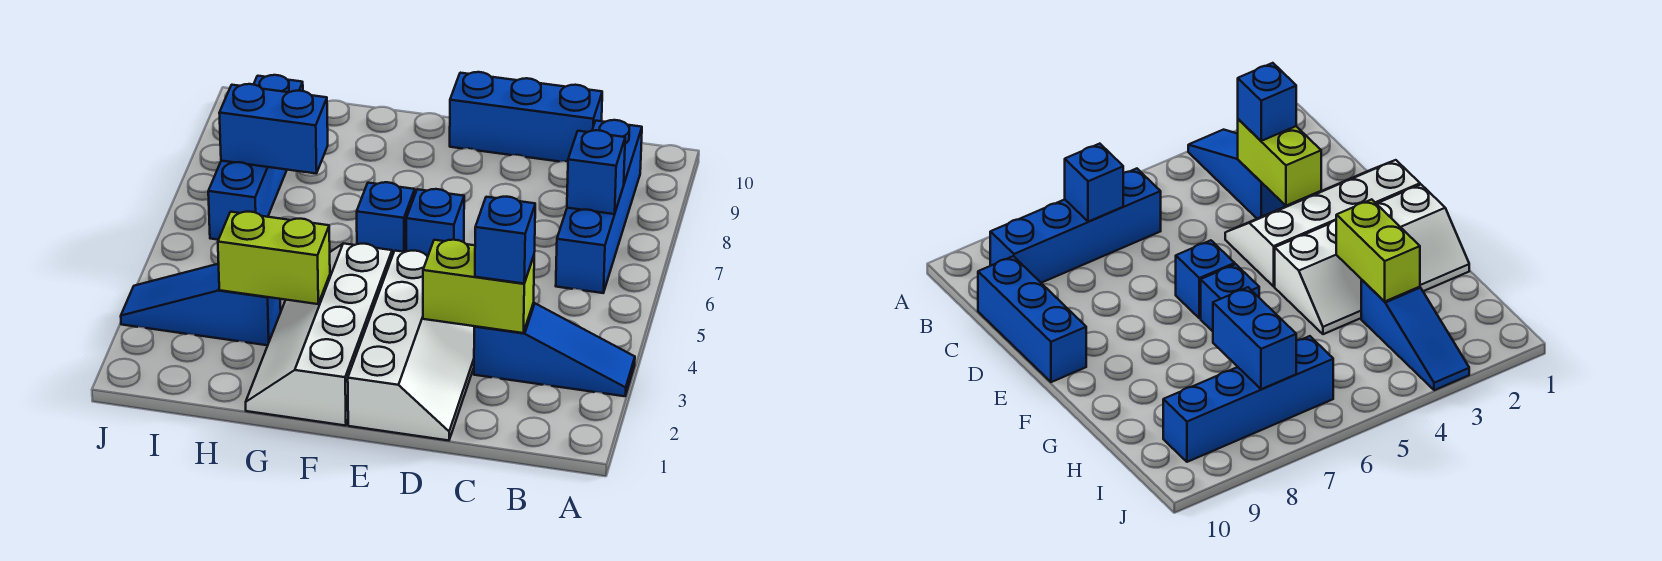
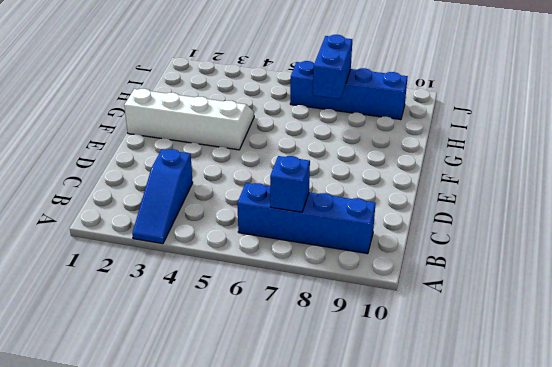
none -> blue brick C10:E10 level 1
none -> white slope D1:E4 level 1 top E
none -> blue brick E6 level 1

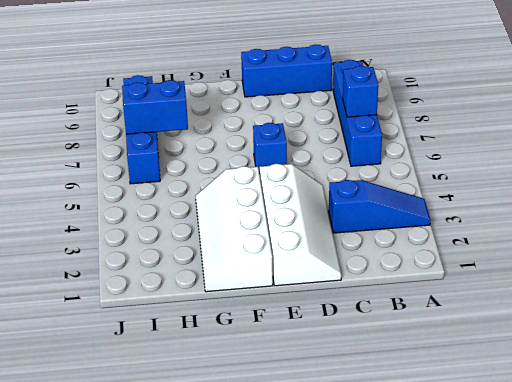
none -> blue brick F6 level 1
none -> blue slope H3:J3 level 1 top H
none -> lime brick C3:D3 level 2

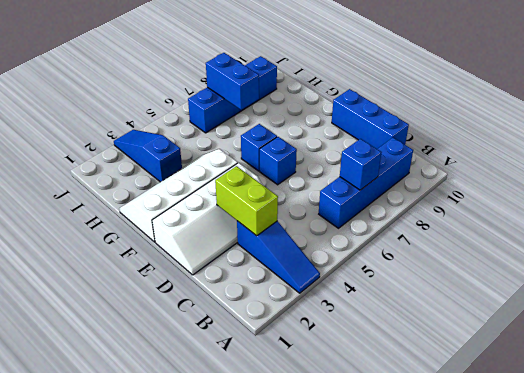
none -> lime brick G3:H3 level 2
none -> blue brick C3 level 3

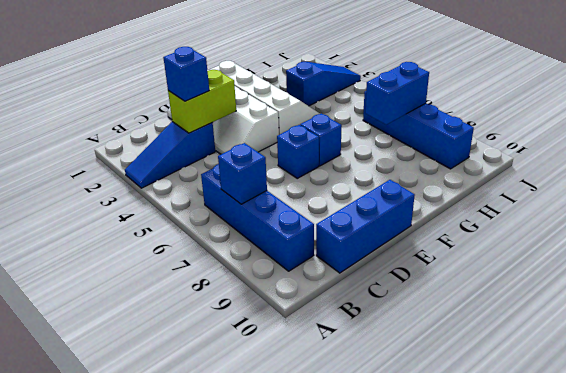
none -> lime brick G3:H3 level 2

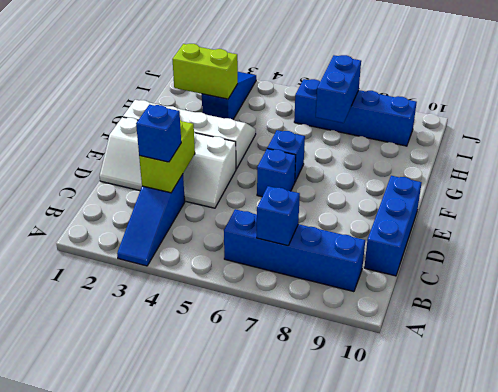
lime brick H2:H3 level 2 -> lime brick G3:H3 level 2

